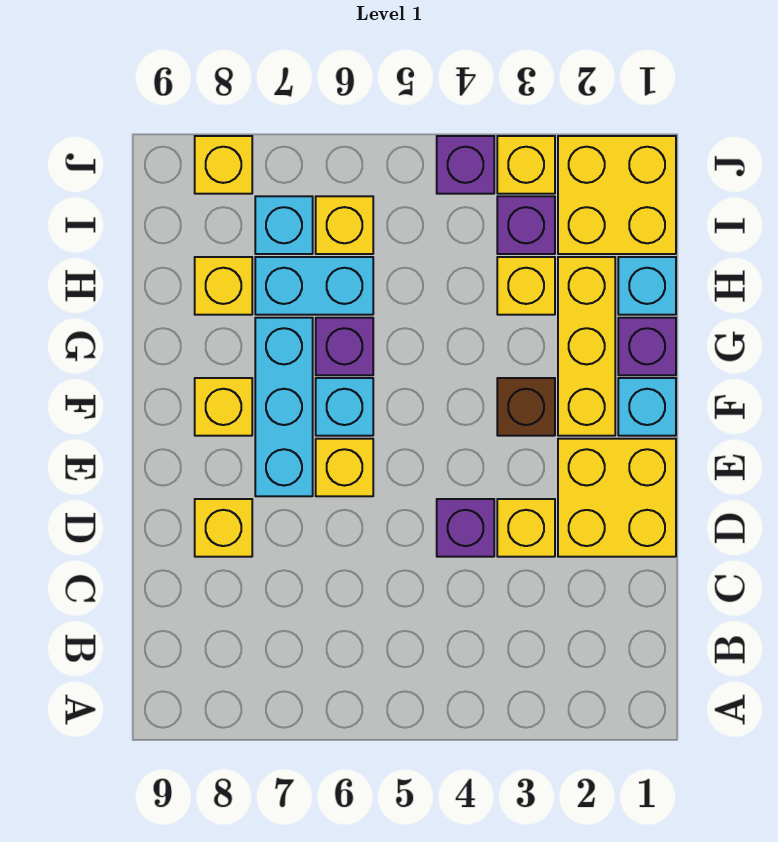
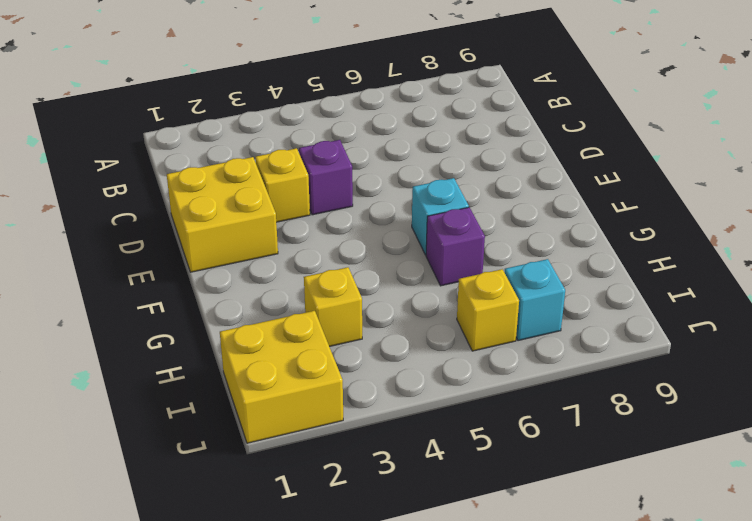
none -> yellow brick D8 level 1
none -> yellow brick E6 level 1
none -> cyan brick E7:G7 level 1

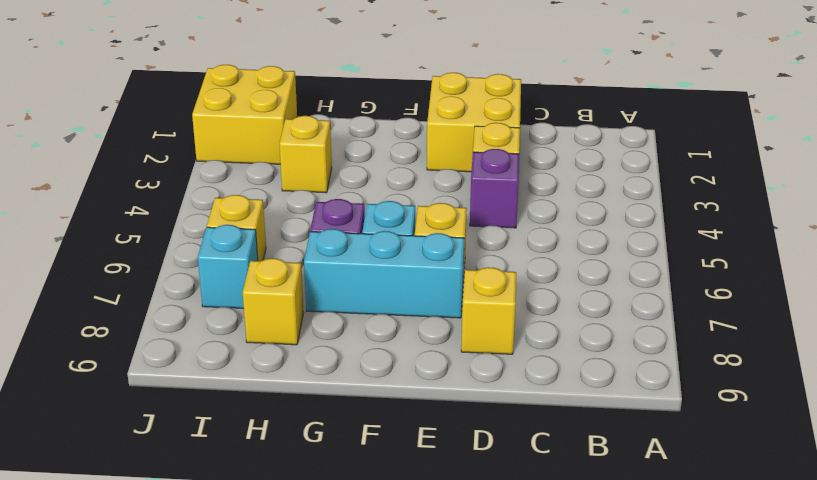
none -> cyan brick F1 level 1
none -> yellow brick F2:H2 level 1
none -> brown brick F3 level 1

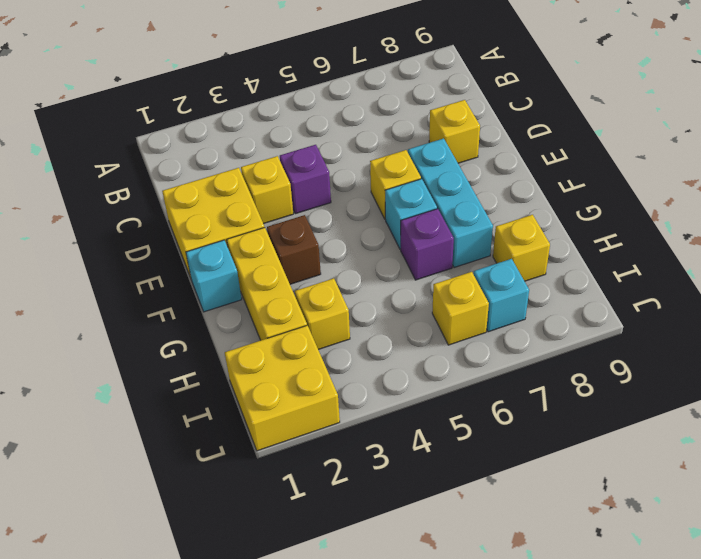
none -> yellow brick F8 level 1
none -> purple brick G1 level 1
none -> cyan brick H1 level 1

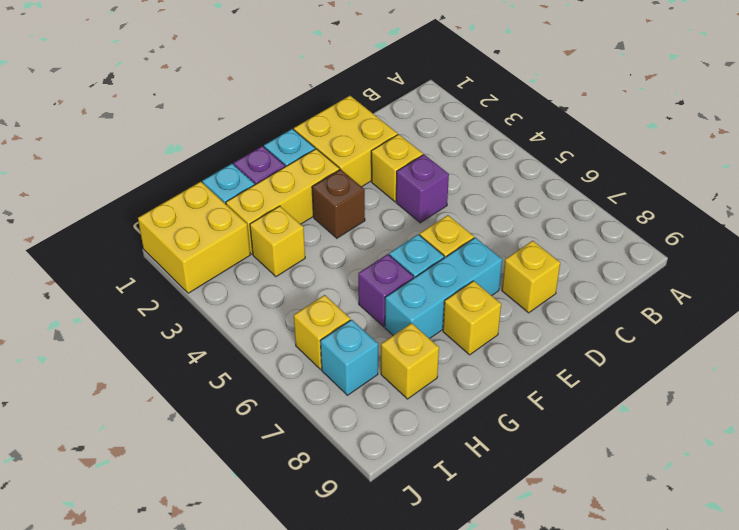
none -> cyan brick H6:H7 level 1
none -> purple brick I3 level 1
none -> yellow brick J3 level 1

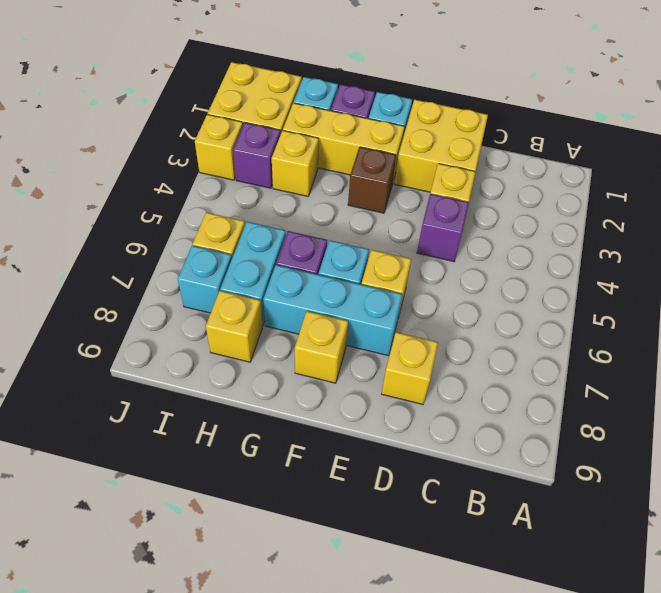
none -> purple brick J4 level 1
none -> yellow brick J8 level 1

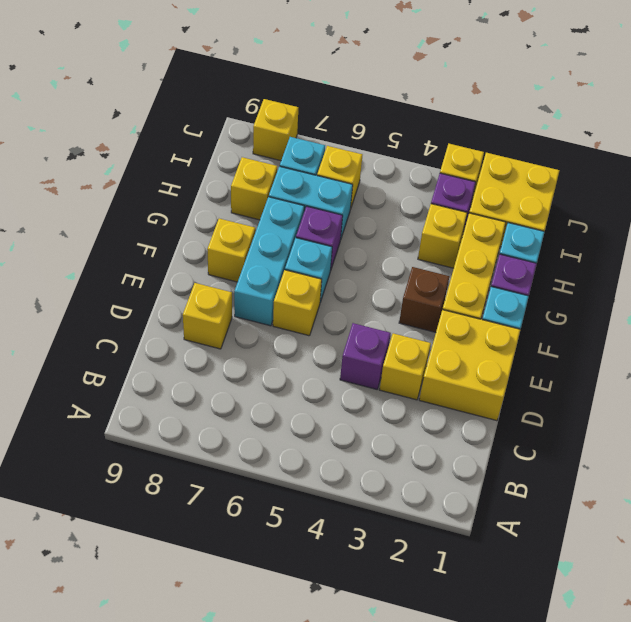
none -> purple brick J4 level 1

